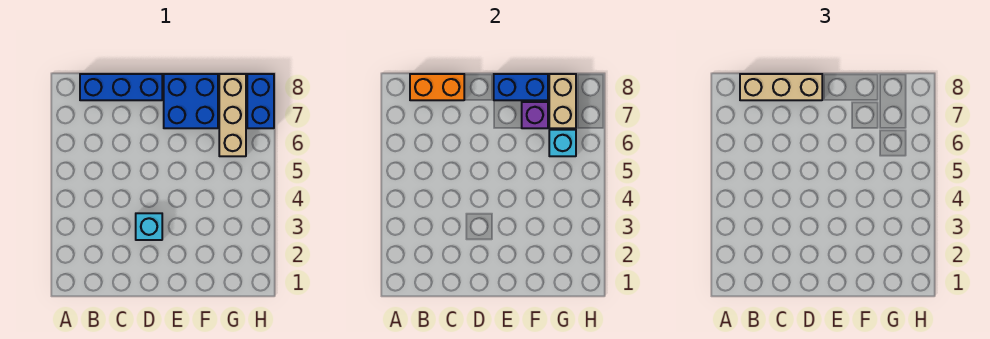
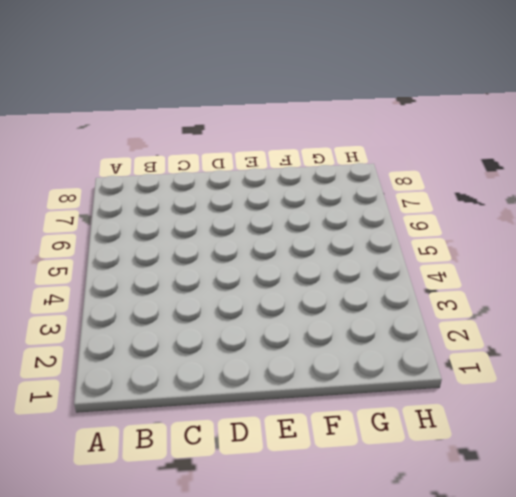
none -> blue brick B8:D8 level 1
none -> cyan brick D3 level 1

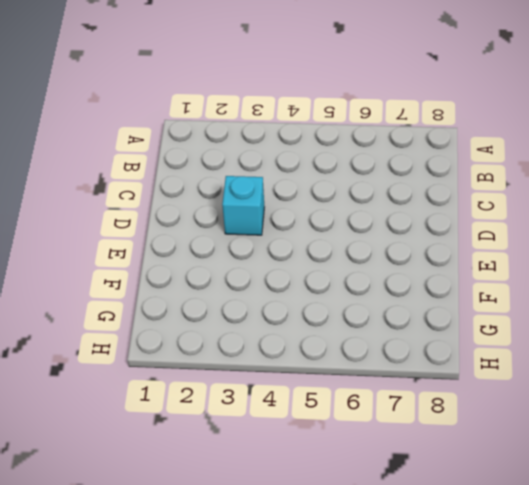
none -> blue brick B8:D8 level 1
none -> blue brick E7:F8 level 1

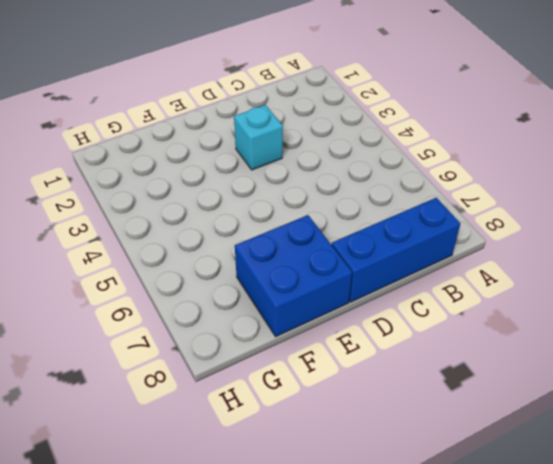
none -> tan brick G6:G8 level 1
none -> blue brick H7:H8 level 1

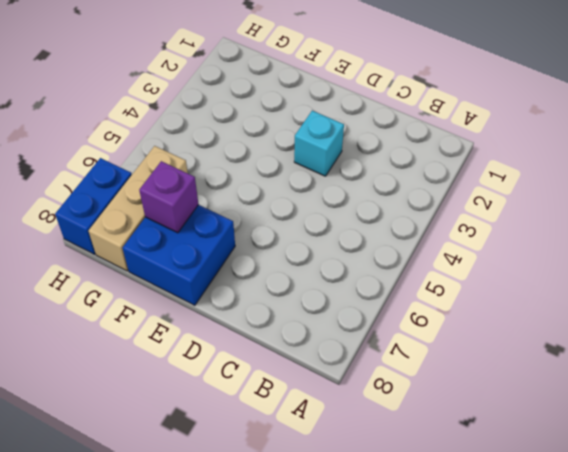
none -> blue brick B8:D8 level 1
none -> orange brick B8:C8 level 2

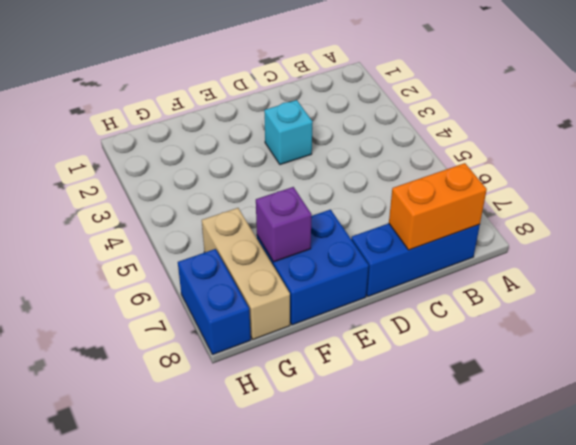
none -> blue brick E8:F8 level 2
none -> cyan brick G6 level 2

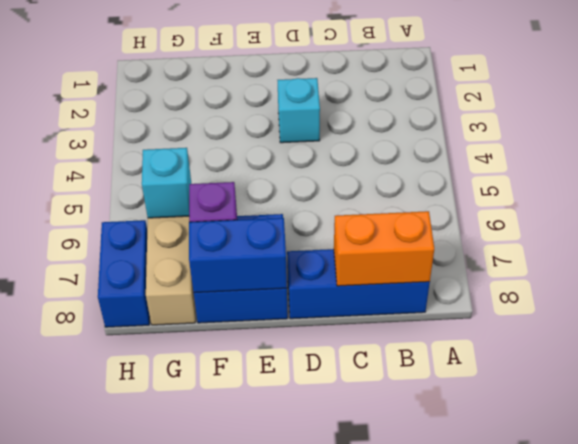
none -> tan brick G7:G8 level 2
none -> tan brick B8:D8 level 3

